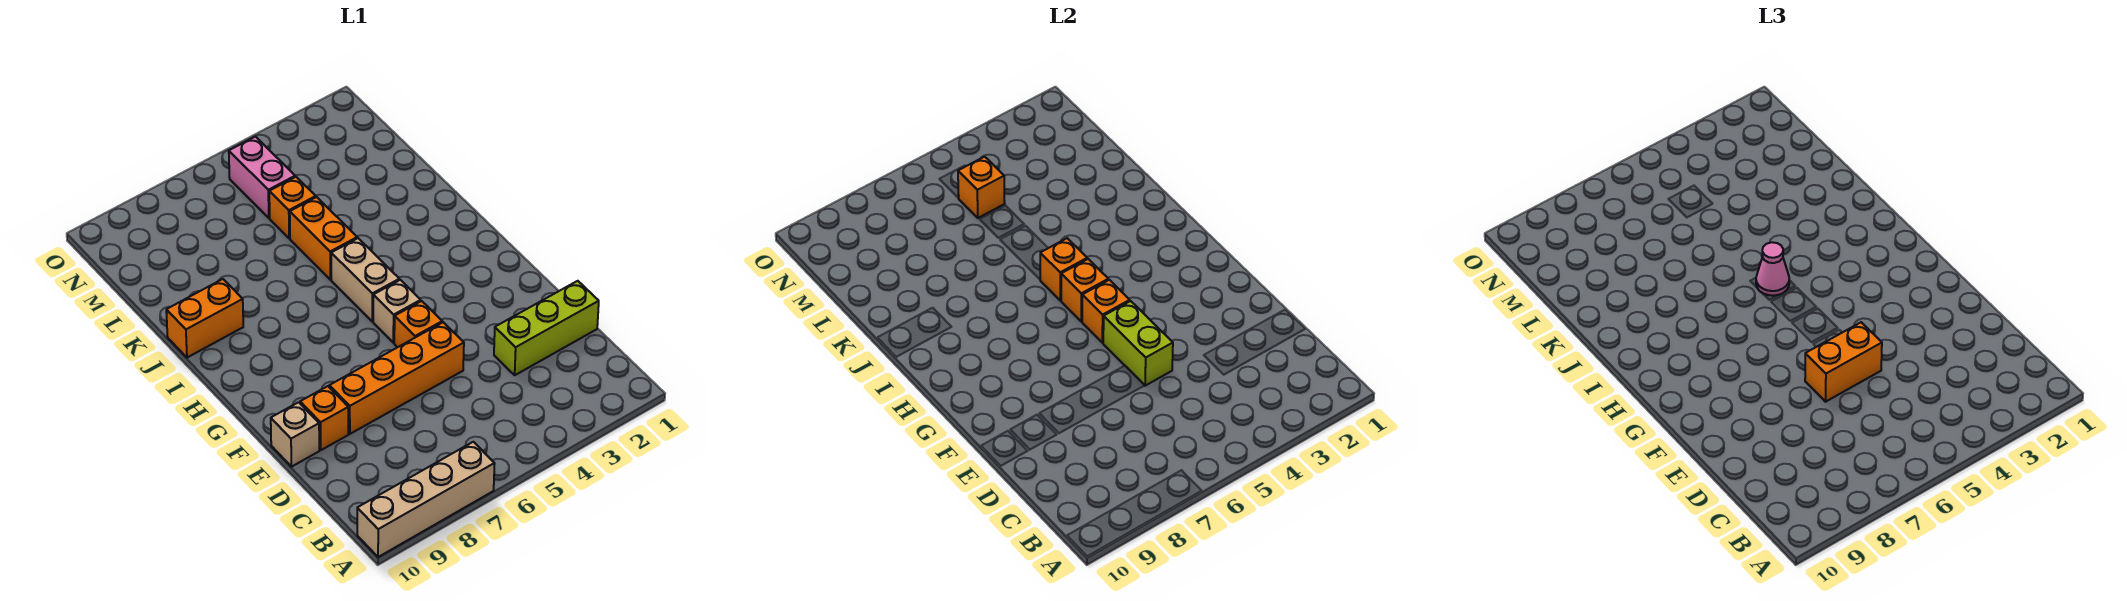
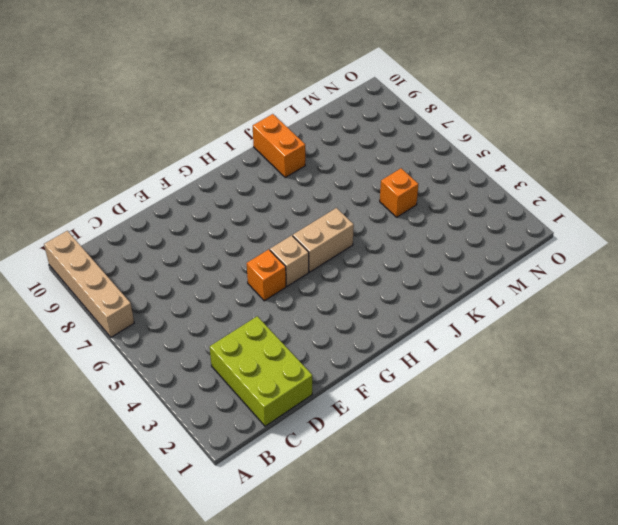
lime brick C1:D3 level 1 -> lime brick D1:D3 level 1
none -> orange brick E5:E8 level 1
none -> orange brick E9 level 1
none -> tan brick E10 level 1

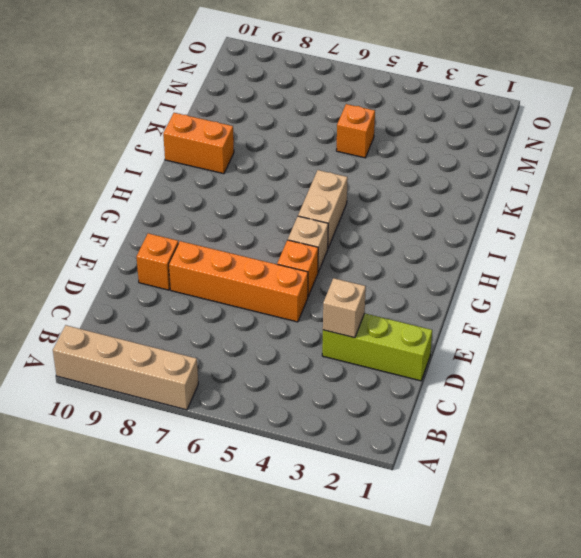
tan brick D3 level 2 -> tan brick E10 level 1
none -> orange brick J5:K5 level 1
none -> pink brick M5:N5 level 1
none -> lime brick E5:F5 level 2

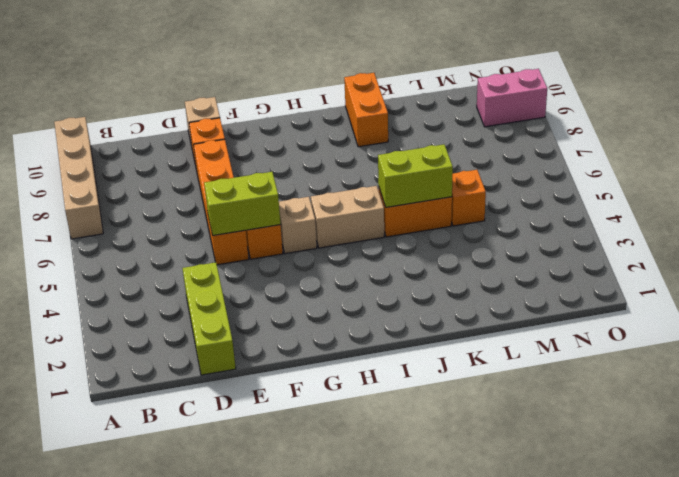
lime brick J5:K5 level 2 -> none
pink brick N9:O9 level 1 -> pink brick M5:N5 level 1
none -> orange brick G5 level 2
none -> orange brick H5 level 2
none -> orange brick I5 level 2

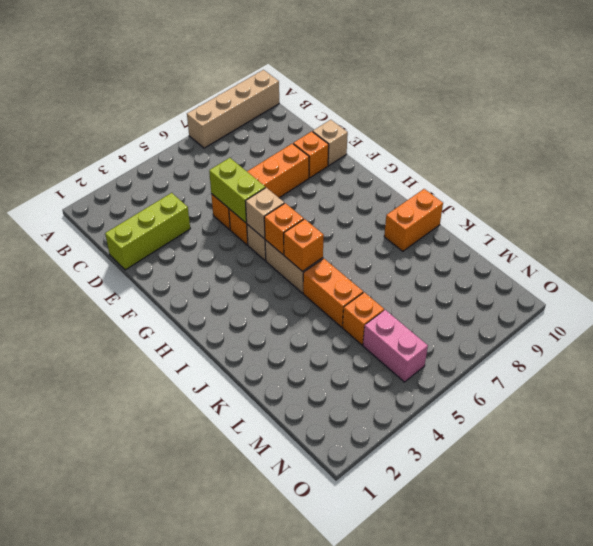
tan brick G5 level 2 -> orange brick G5 level 2
none -> orange brick M5 level 2
none -> orange brick E5:E6 level 3
none -> pink cone I5 level 3

